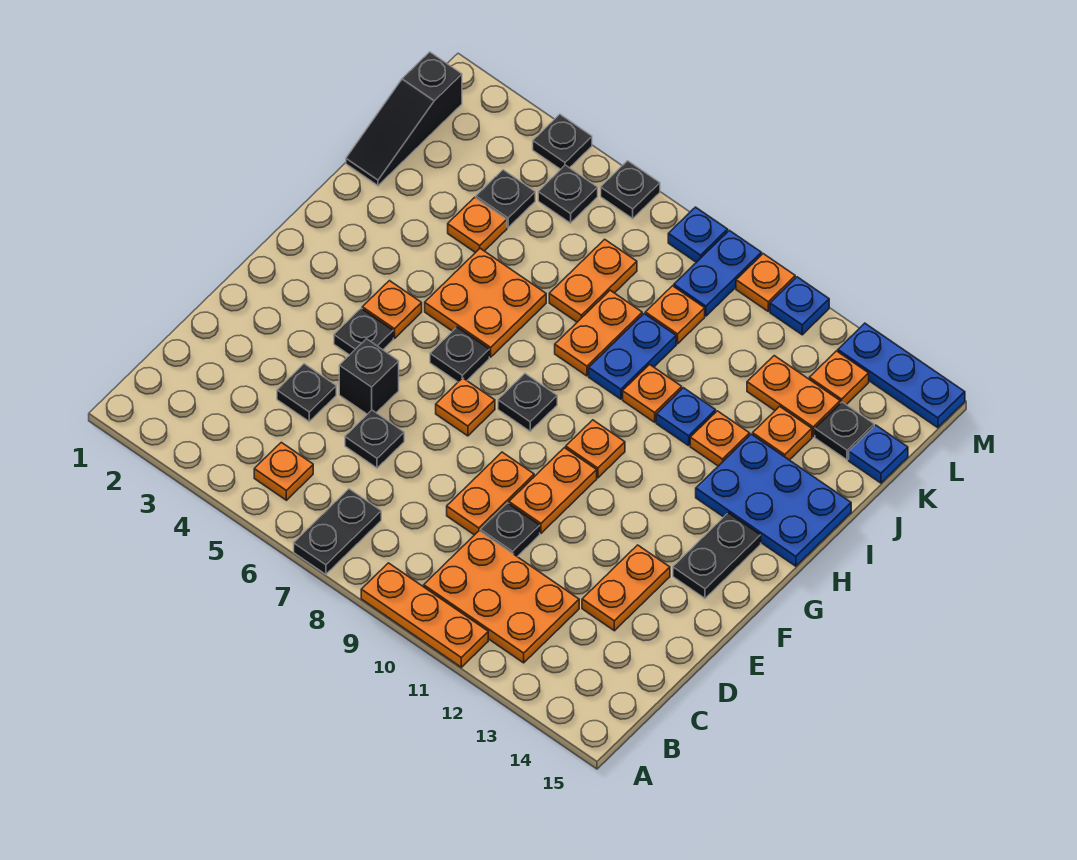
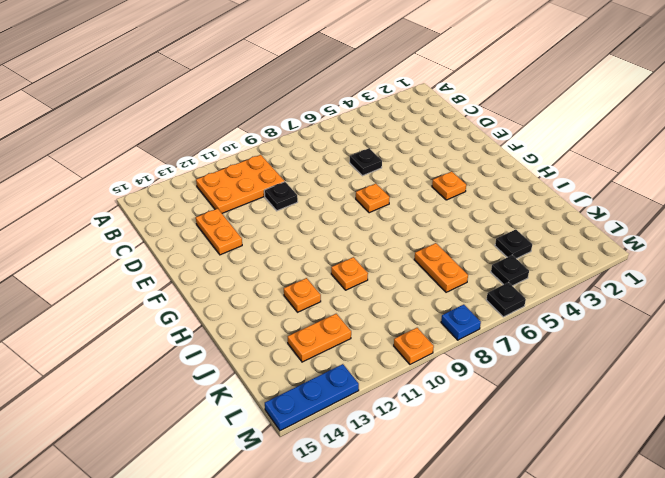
none -> black plate A7:B7 level 1
none -> orange plate A9:A11 level 1
none -> orange plate B5 level 1
none -> black plate D4 level 1

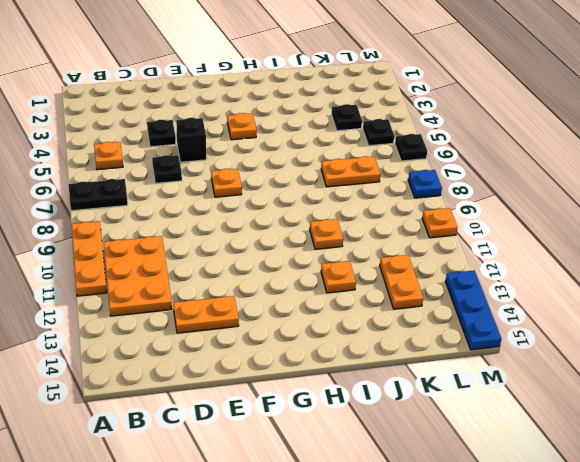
none -> orange plate D9:E9 level 1
none -> black plate D10 level 1
none -> orange plate E10:F10 level 1
none -> black plate F4 level 1

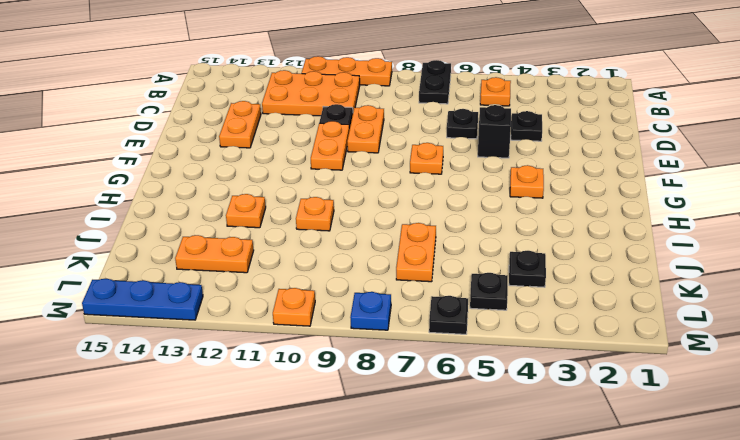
none -> black plate F4 level 1
none -> black plate F14:G14 level 1
none -> black plate G6 level 1
none -> black plate G8 level 1

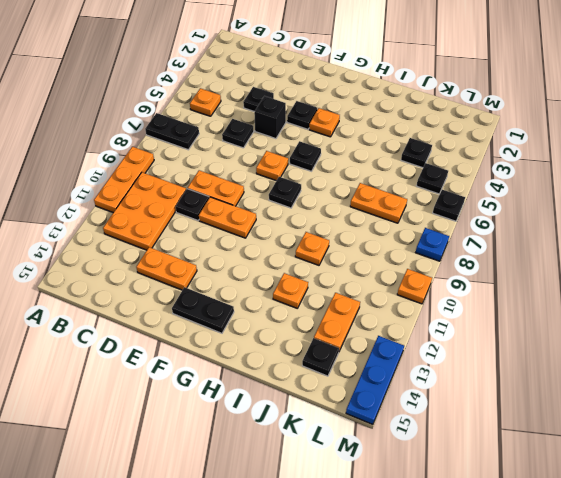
none -> orange plate G10 level 1
none -> orange plate H5:I6 level 1
none -> blue plate H13:I15 level 1
none -> orange plate I8:J8 level 1

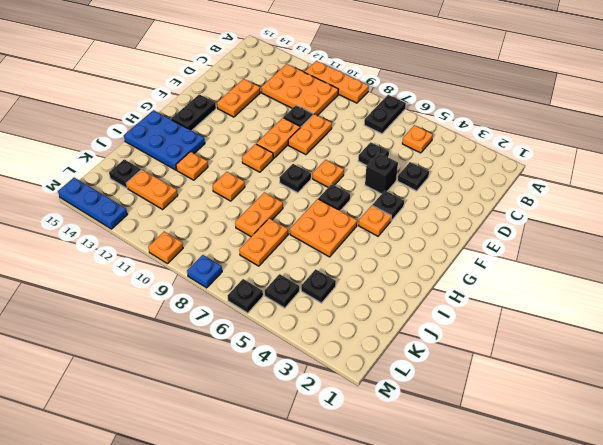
none -> blue plate I9:J9 level 1
none -> blue plate I11 level 1
none -> black slope J1:L1 level 1 top L
none -> orange plate J4 level 1

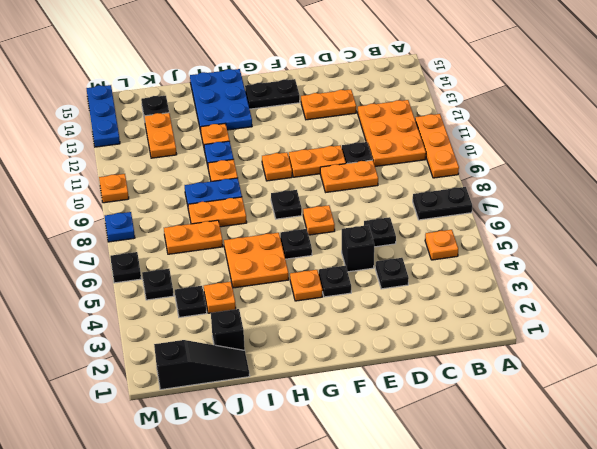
black brick J2 level 1 -> none
none -> orange plate J13 level 1
none -> orange plate K9 level 1
none -> blue plate K15 level 1
none -> blue plate L9:M9 level 1

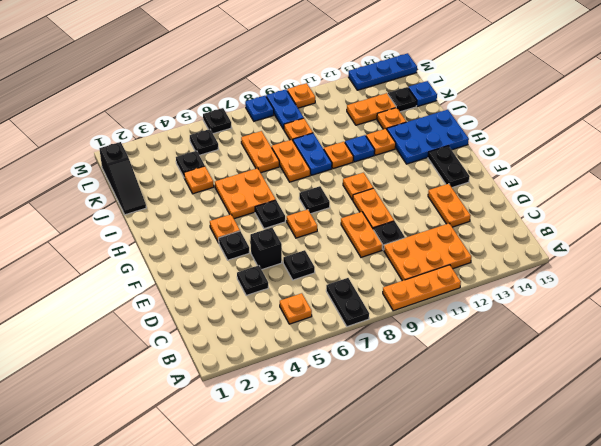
none -> orange plate L13 level 1
none -> black plate M4 level 1
none -> blue plate M11 level 1

